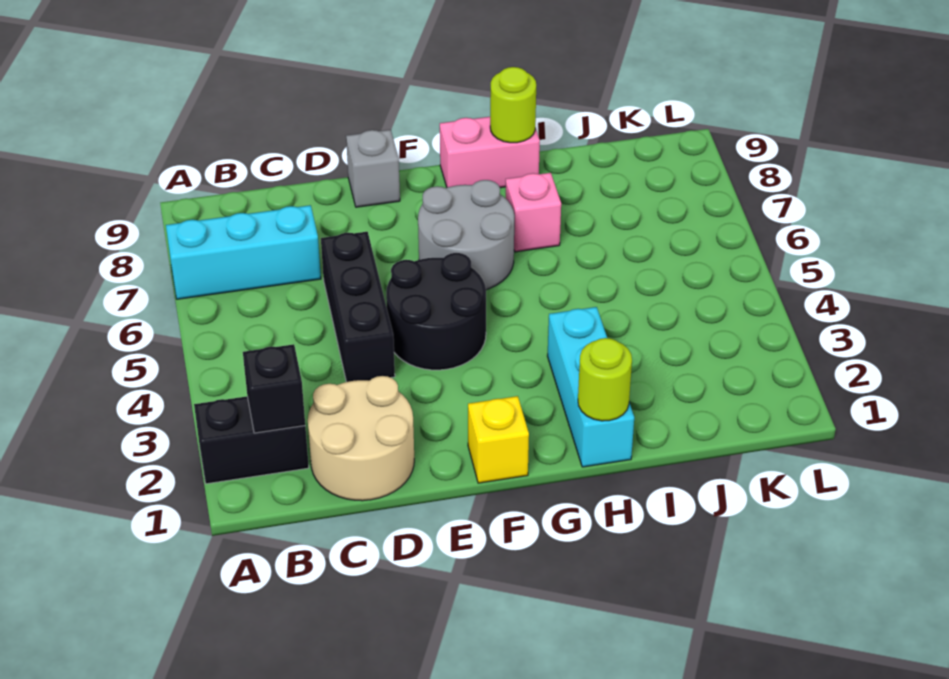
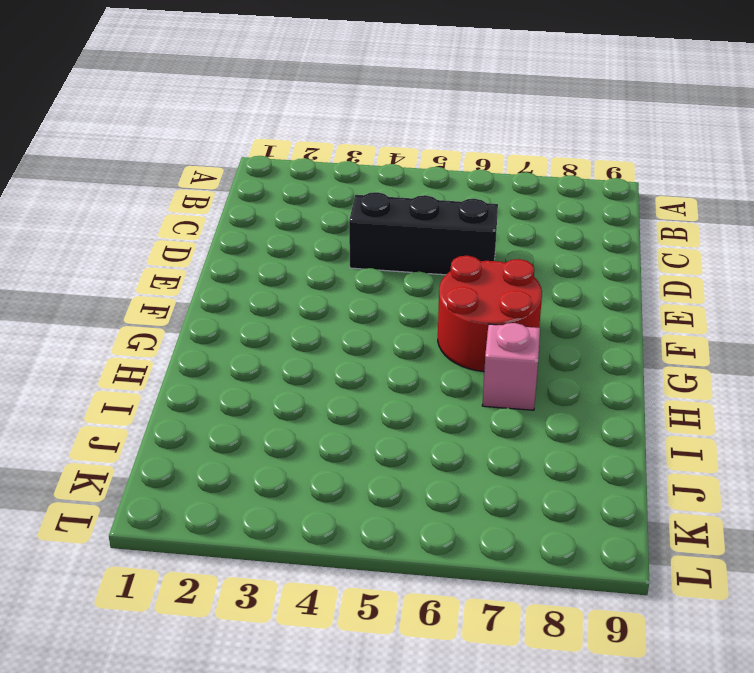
red round brick F6:G7 level 1 -> grey round brick F6:G7 level 1
none -> black brick A2:B2 level 1
none -> cyan brick A7:C7 level 1
none -> tan round brick C1:D2 level 1

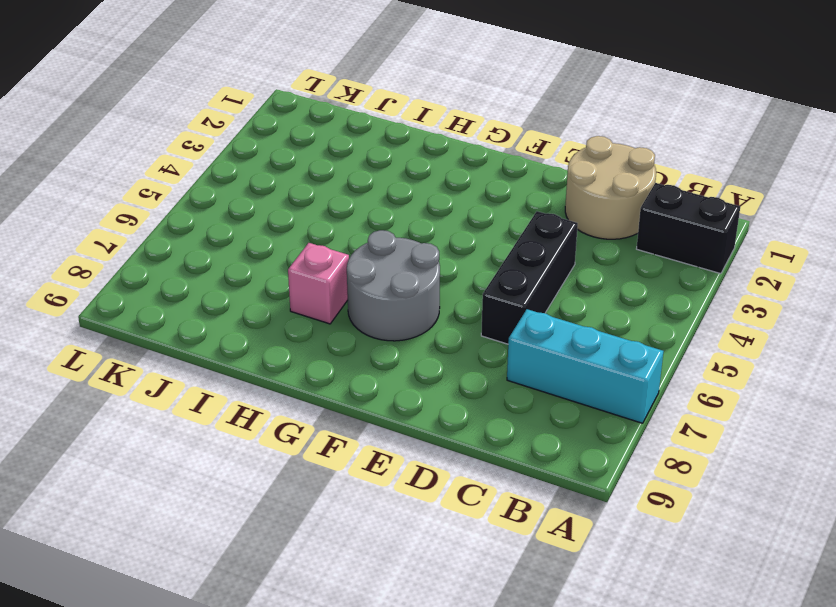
none -> black round brick E4:F5 level 1
none -> grey brick E9 level 1
none -> yellow brick F1 level 1

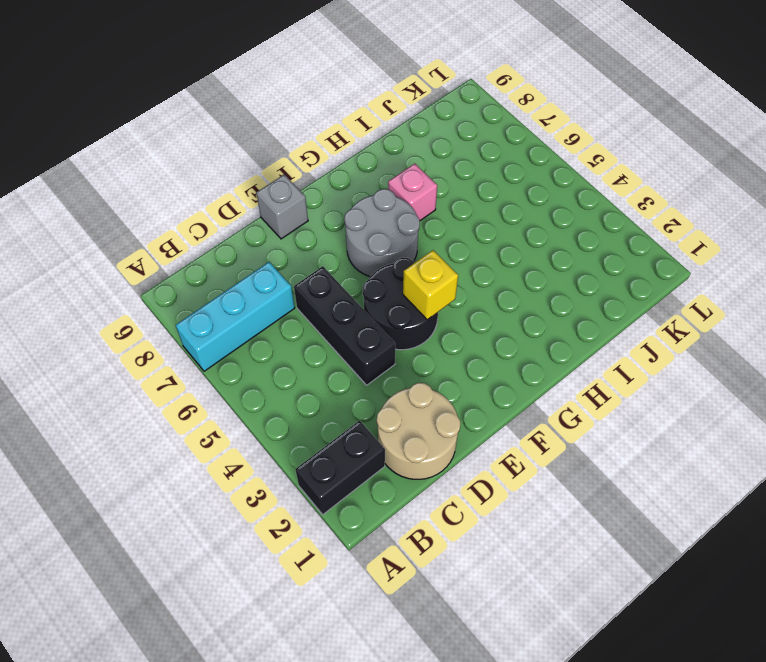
yellow brick F4 level 2 -> yellow brick F1 level 1
none -> pink brick G9:H9 level 1
none -> cyan brick H1:H3 level 1
none -> black brick B2 level 2

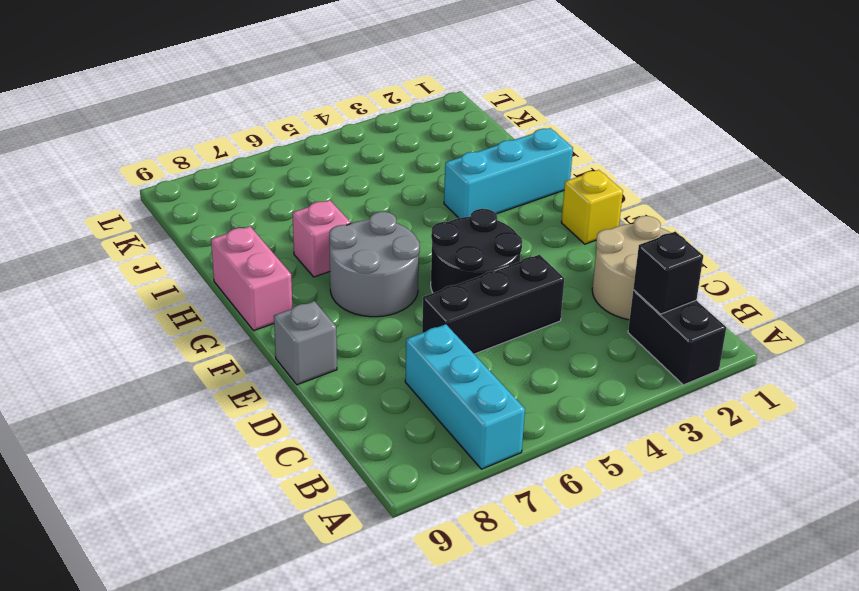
none -> lime round brick H1 level 2
none -> lime round brick H9 level 2

